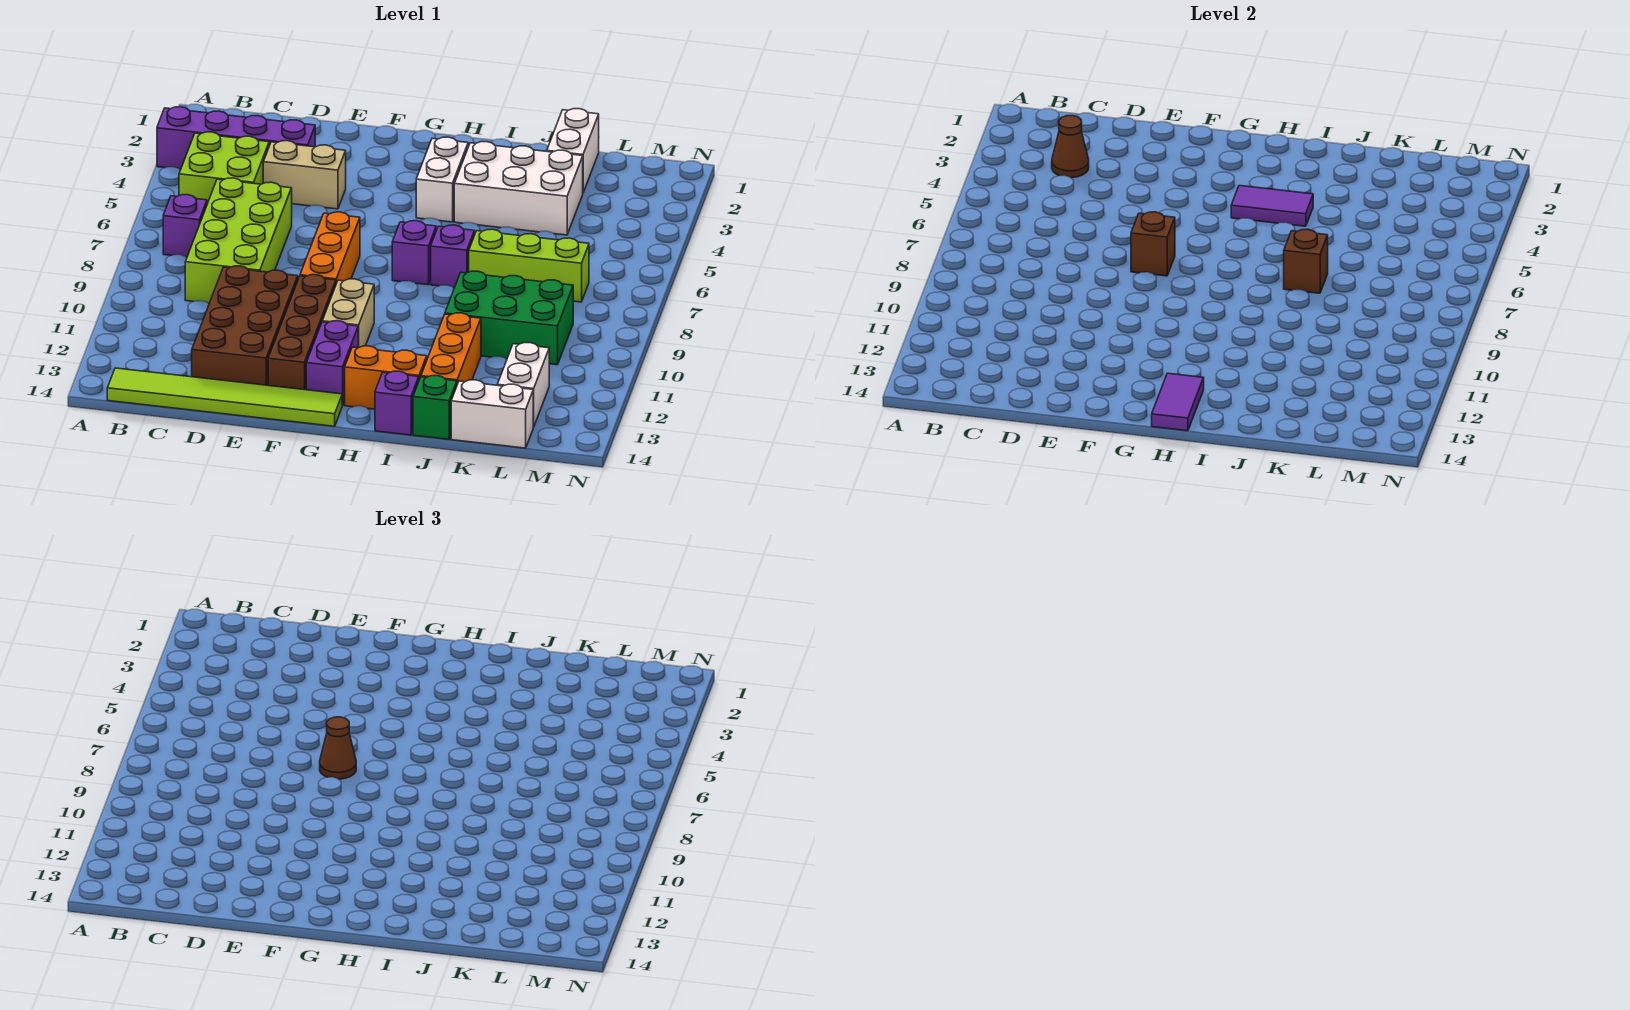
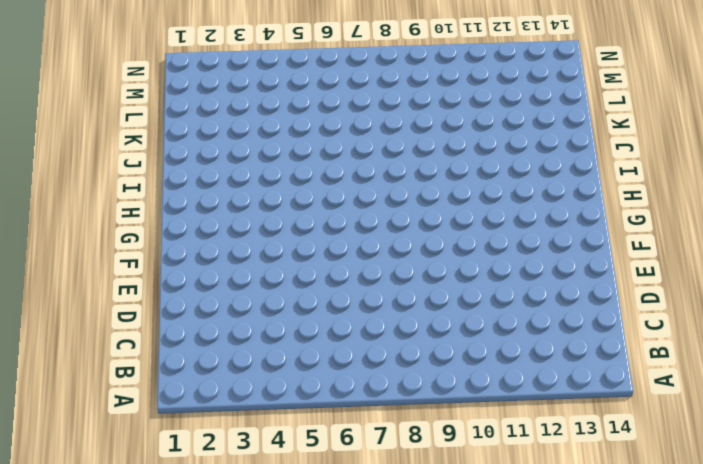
none -> purple brick A3:D3 level 1
none -> lime brick B4:C5 level 1
none -> purple brick B7 level 1
none -> lime tile B14:G14 level 1

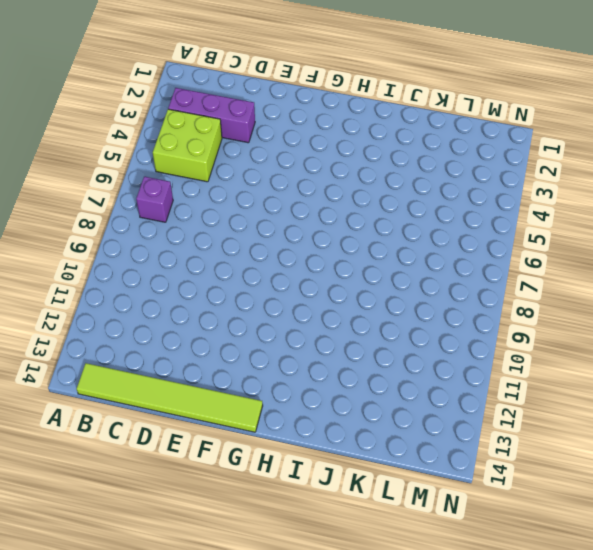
purple brick B3:D3 level 1 -> purple brick A3:D3 level 1
none -> lime brick C6:D9 level 1
none -> tan brick D4:E4 level 1
none -> brown brick D10:E13 level 1
none -> orange brick F7:F9 level 1

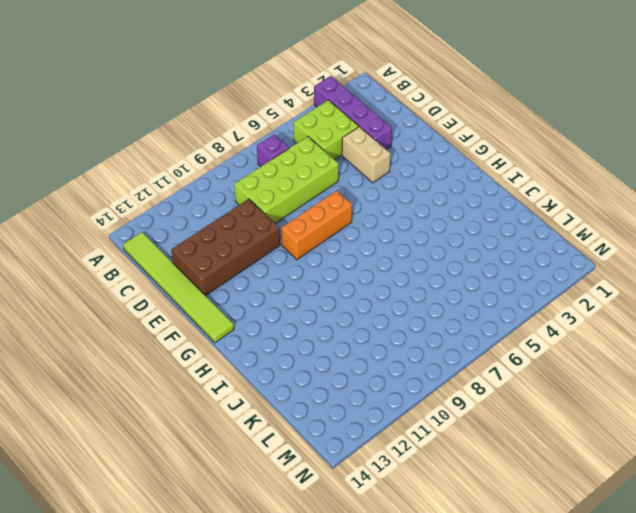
none -> brown brick F10:F13 level 1
none -> tan brick G10:G11 level 1
none -> purple brick G12:G13 level 1
none -> white brick H3:H4 level 1

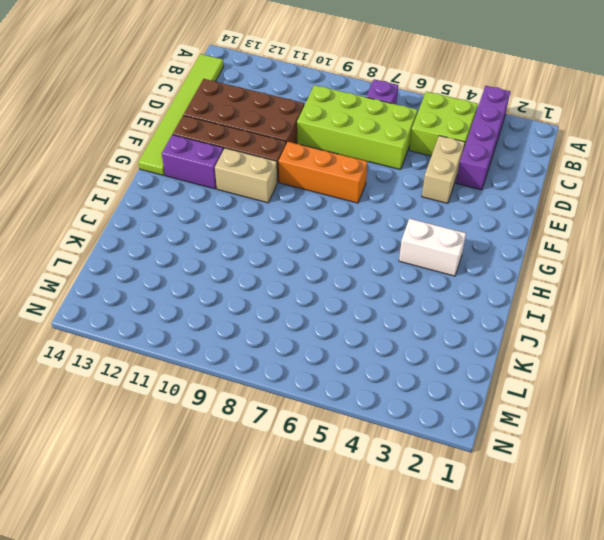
none -> purple brick H7 level 1
none -> orange brick H13:I13 level 1
none -> white brick I3:K4 level 1
none -> purple brick I7 level 1

